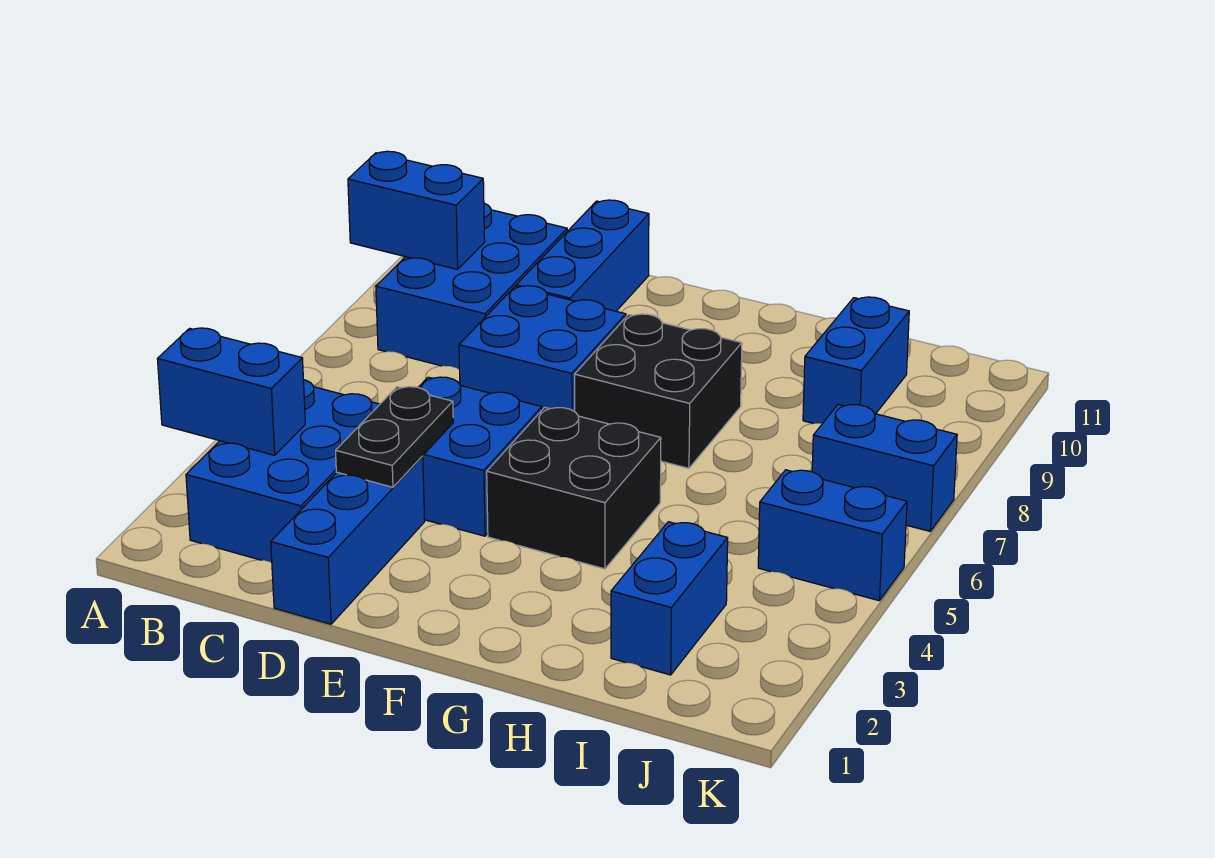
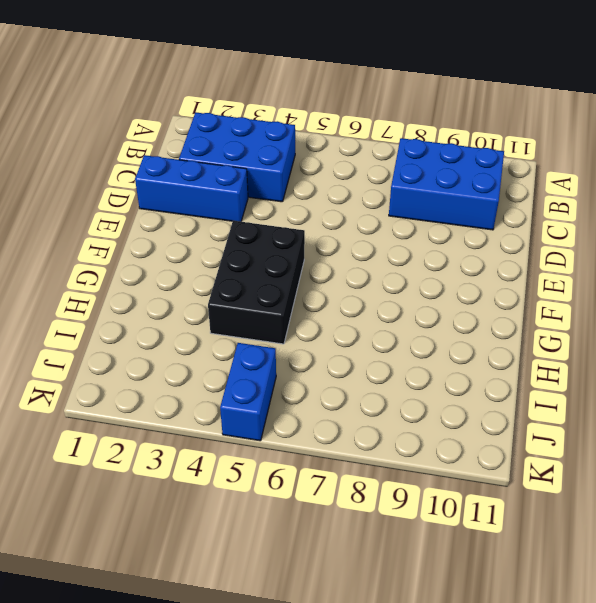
black brick F4:H5 level 1 -> black brick F4:G5 level 1
none -> blue brick D4:E5 level 1
none -> blue brick D7:E8 level 1
none -> blue brick D9:D11 level 1

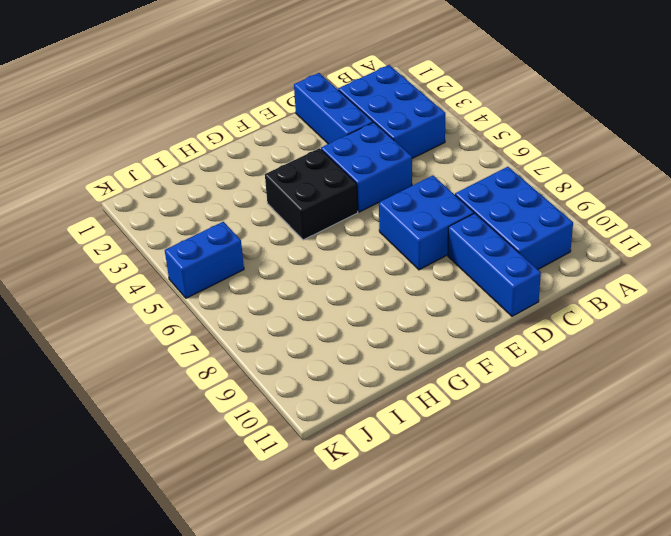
none -> black brick F7:G8 level 1
none -> blue brick I2:I3 level 1
none -> blue brick I9:I10 level 1

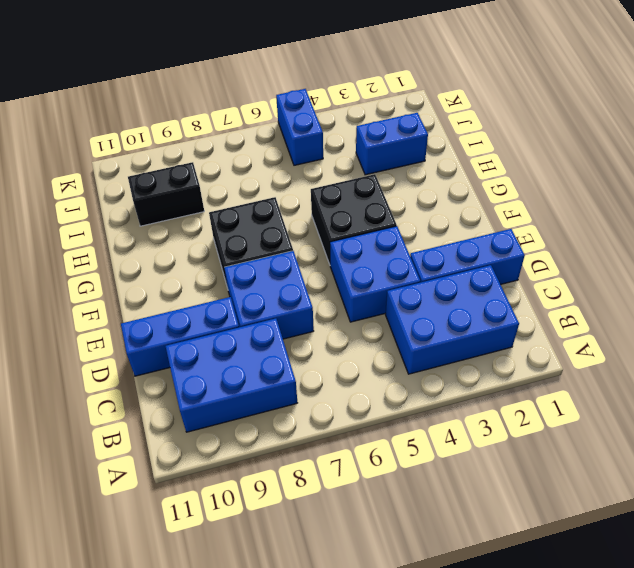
black brick I9:I10 level 1 -> blue brick I9:I10 level 1
none -> blue brick J7:K7 level 1
none -> blue brick A3:B3 level 2
none -> blue brick A9:B9 level 2

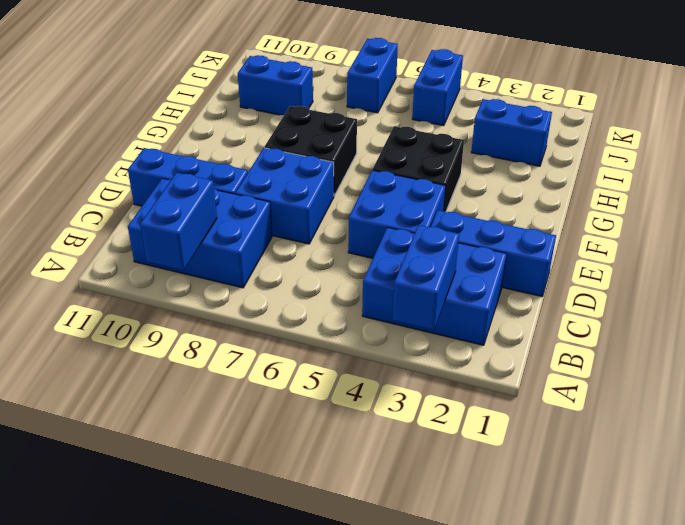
none -> black plate D3:D4 level 2

